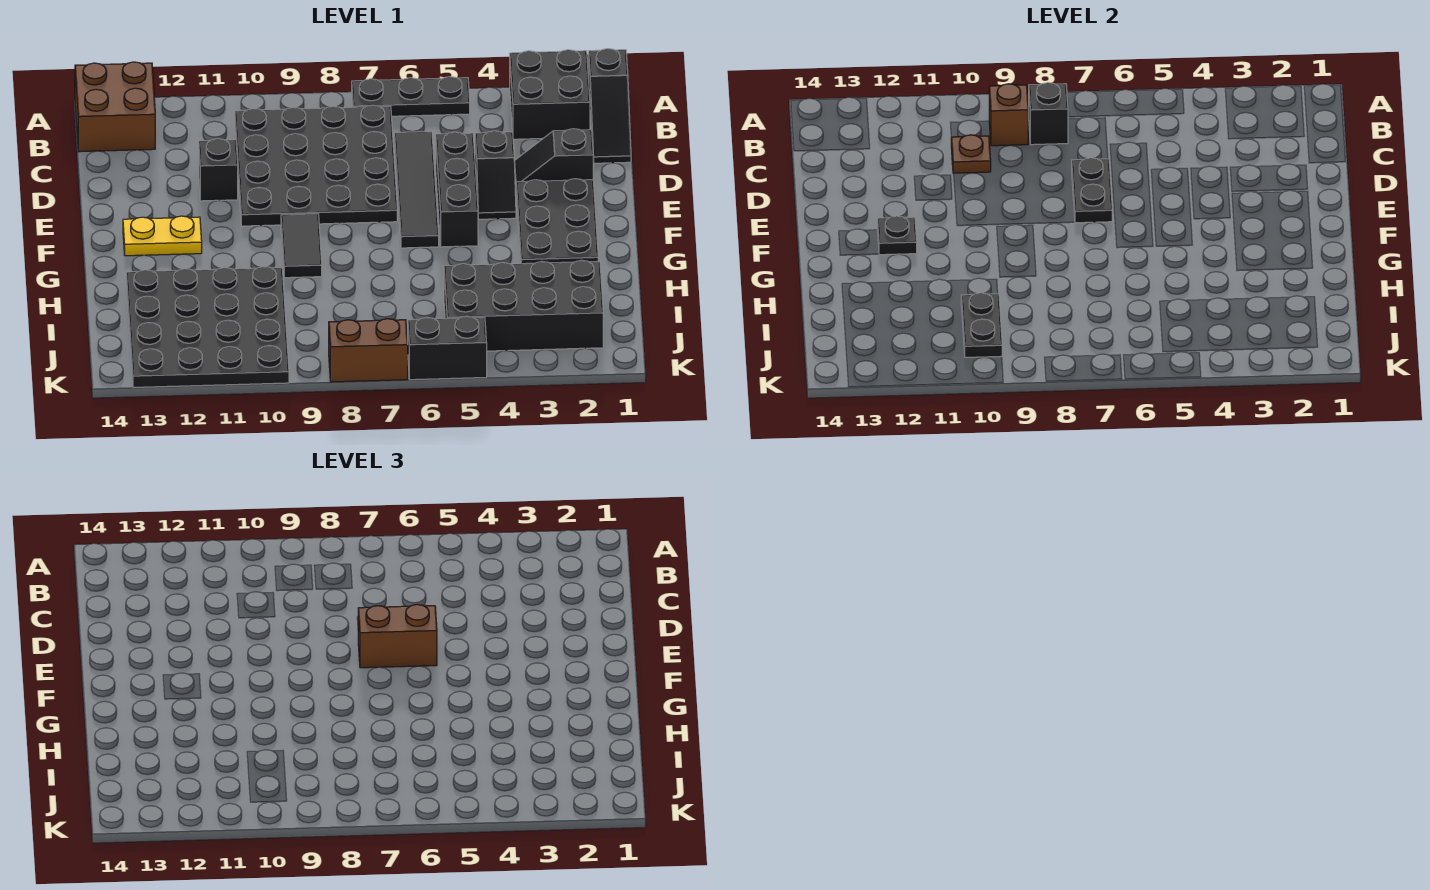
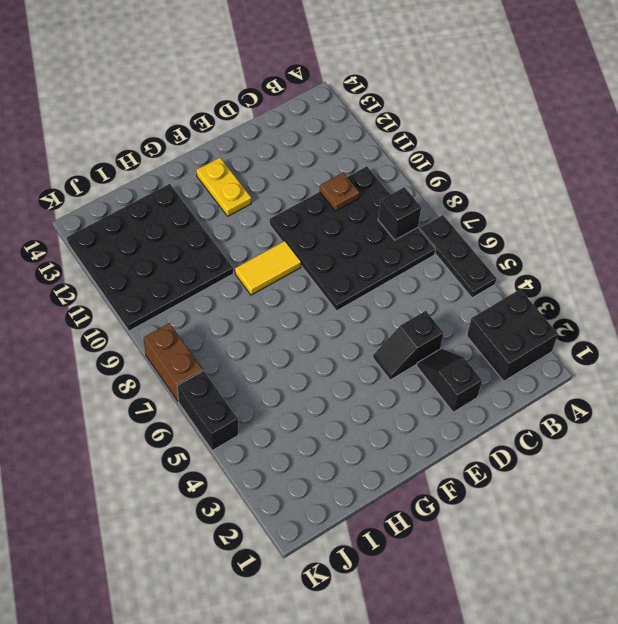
yellow tile F9:G9 level 1 -> black tile F9:G9 level 1
none -> black slope A1:C1 level 1 top A
none -> brown brick A13:B14 level 1
none -> black tile C6:F6 level 1

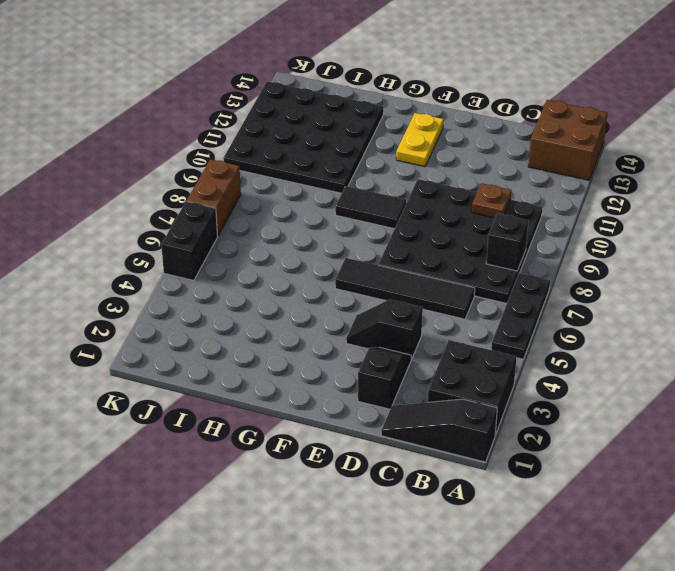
none -> black brick D5:F5 level 1
none -> black brick D11 level 1
none -> black plate E2:G3 level 1

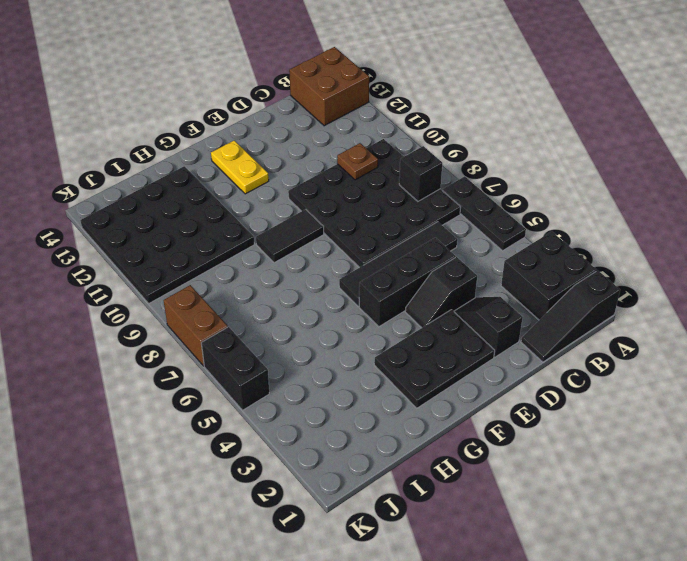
none -> black brick D11 level 1
none -> black brick I2:J5 level 1
none -> brown brick B9 level 2

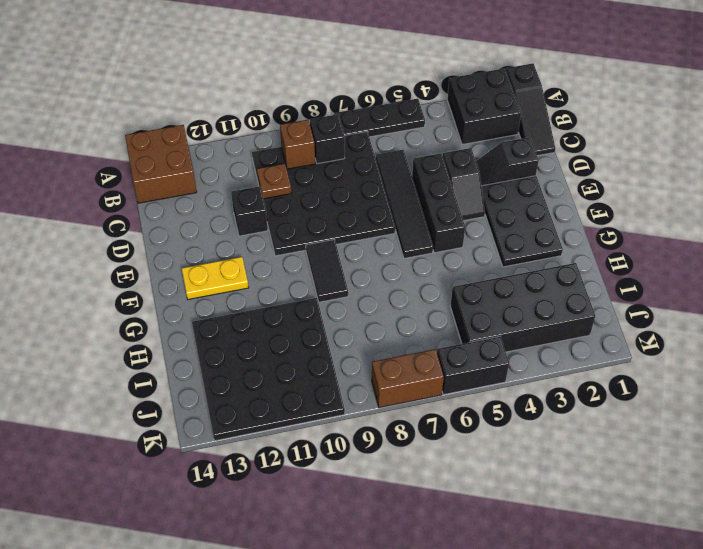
none -> black plate D7:E7 level 2
none -> black plate F12 level 2
none -> black plate I10:J10 level 2

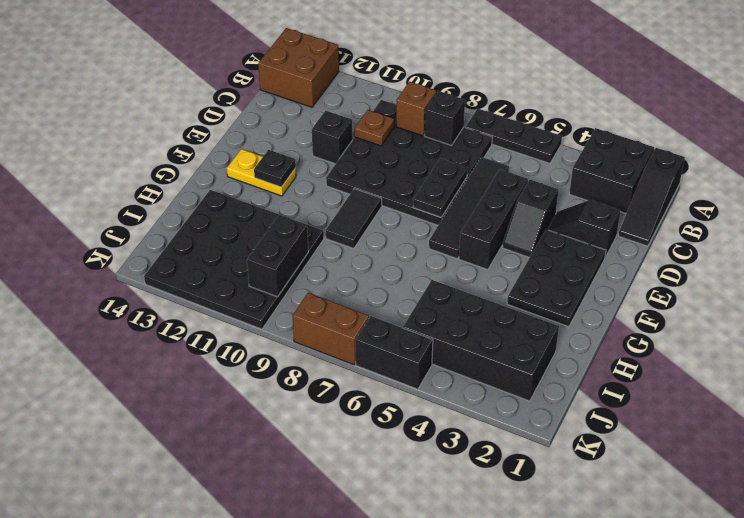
black brick I10:J10 level 2 -> black plate I10:J10 level 2
none -> brown brick E6:E7 level 3

